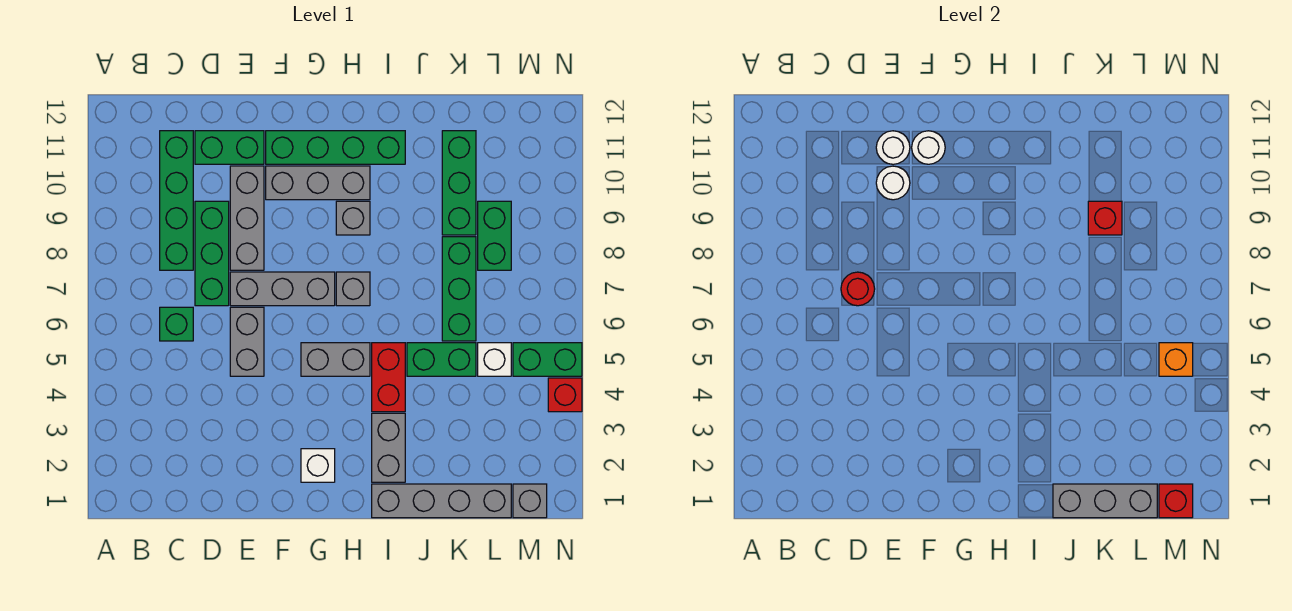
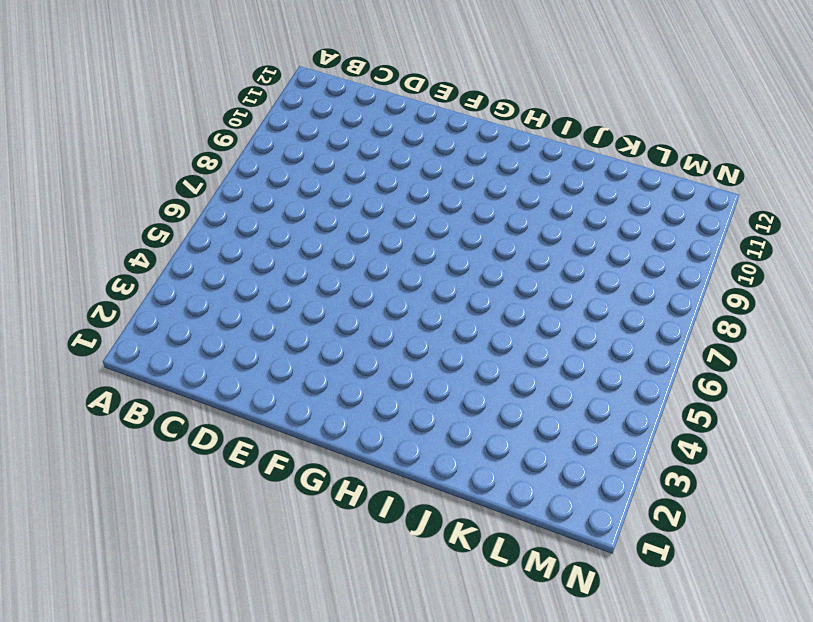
none -> green brick C6 level 1
none -> green brick C8:C11 level 1
none -> green brick D7:D9 level 1
none -> green brick D11:E11 level 1

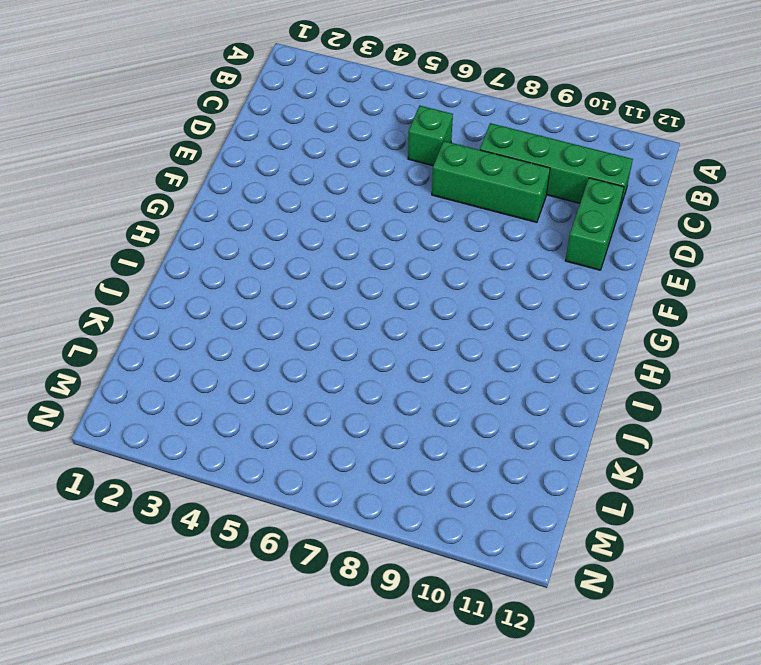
none -> grey brick E5:E6 level 1
none -> grey brick E7:G7 level 1
none -> grey brick E8:E10 level 1
none -> grey brick F10:H10 level 1

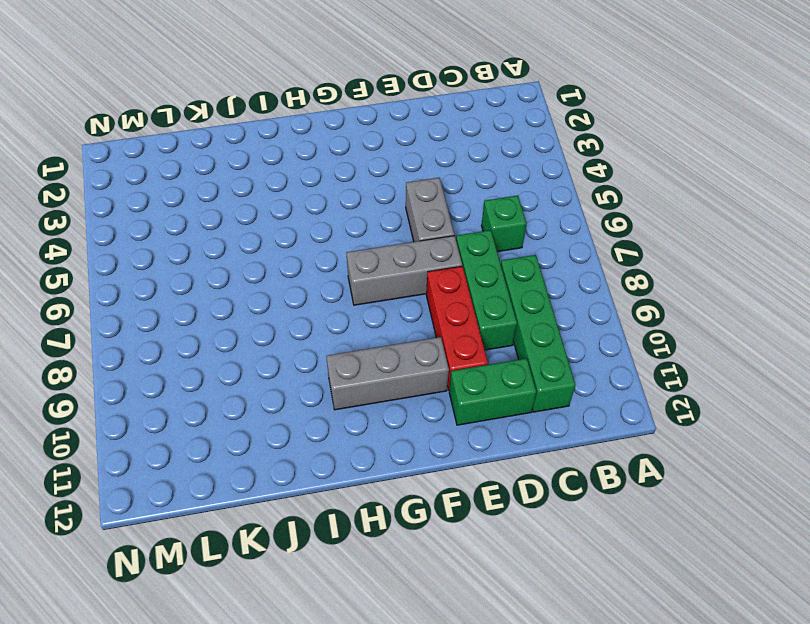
red brick E8:E10 level 1 -> grey brick E8:E10 level 1
none -> green brick F11:I11 level 1
none -> white brick G2 level 1
none -> grey brick G5:H5 level 1
none -> grey brick H7 level 1

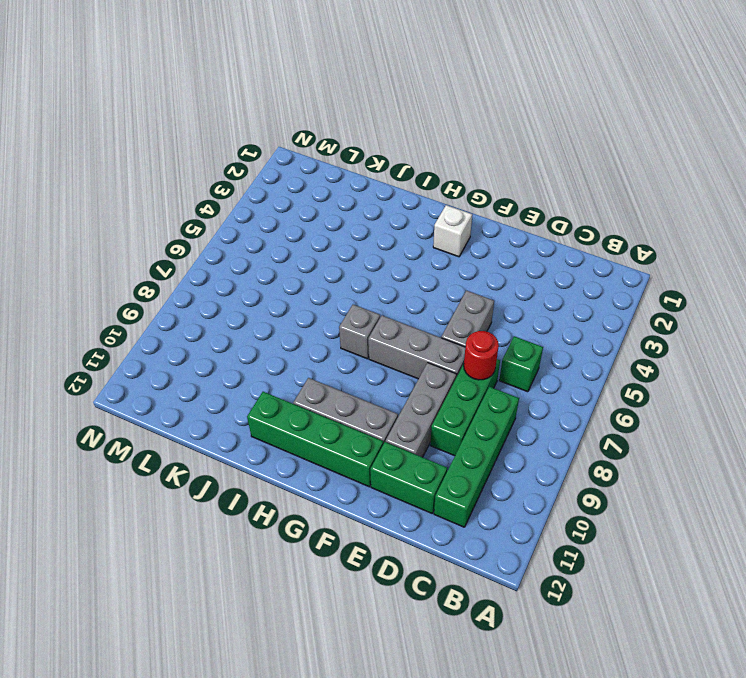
none -> grey brick G5:H5 level 1
none -> grey brick H9 level 1
none -> grey brick I1:L1 level 1
none -> grey brick I2:I3 level 1

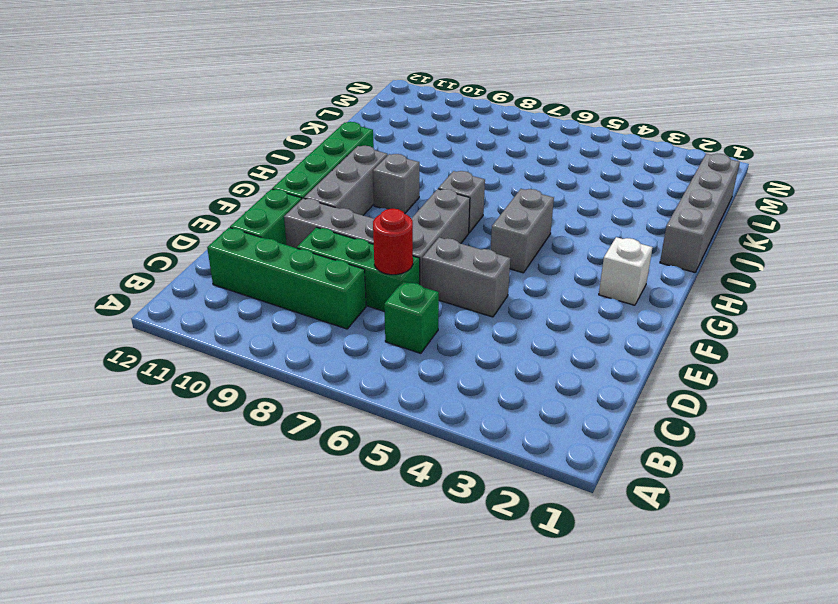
none -> grey brick I2:I3 level 1
none -> red brick I4:I5 level 1
none -> green brick J5:K5 level 1
none -> green brick K6:K8 level 1

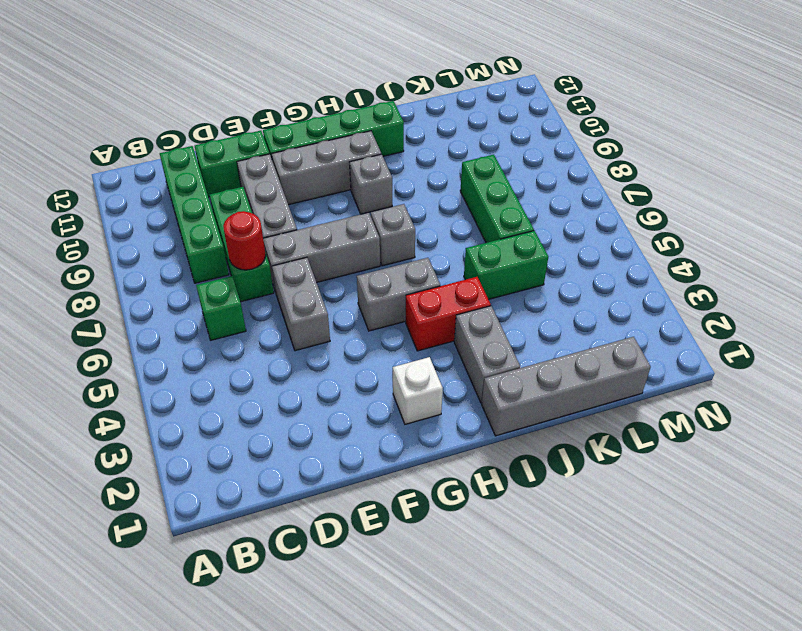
red brick H4:I4 level 1 -> red brick I4:I5 level 1
none -> green brick K9:K11 level 1
none -> white brick L5 level 1
none -> green brick L8:L9 level 1
none -> grey brick M1 level 1

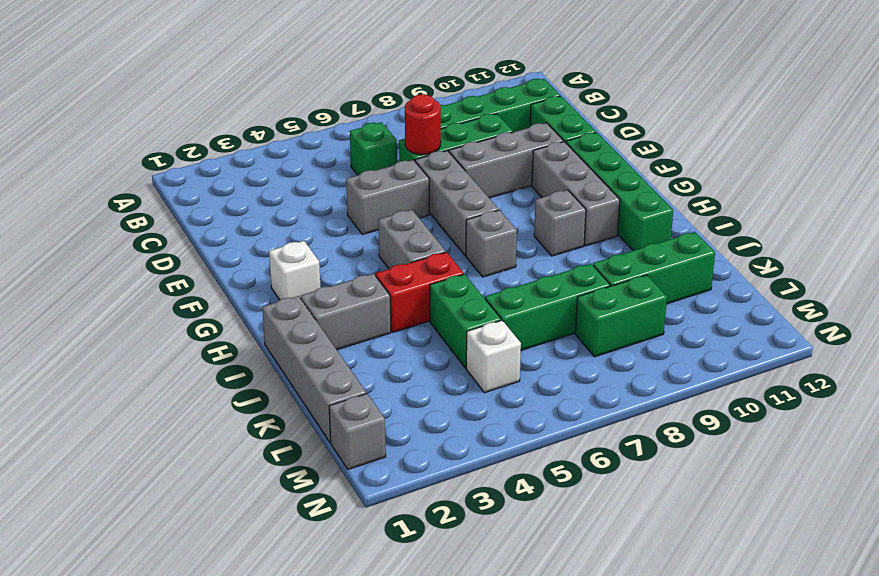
none -> green brick M5:N5 level 1
none -> red brick N4 level 1
none -> white round brick E10 level 2
none -> white round brick E11 level 2

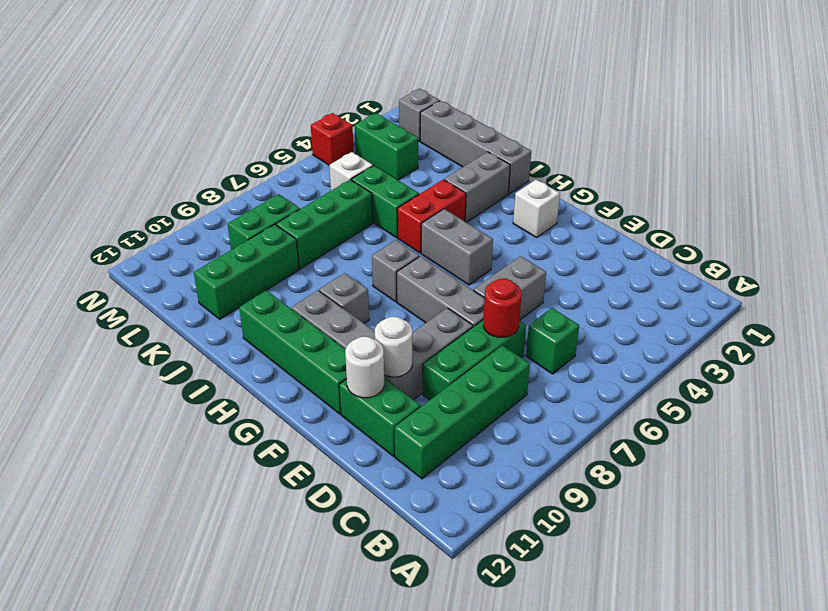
green brick L3:M3 level 1 -> green brick M5:N5 level 1
none -> white round brick F11 level 2
none -> grey brick J1:L1 level 2
none -> red brick K9 level 2
none -> red brick M1 level 2

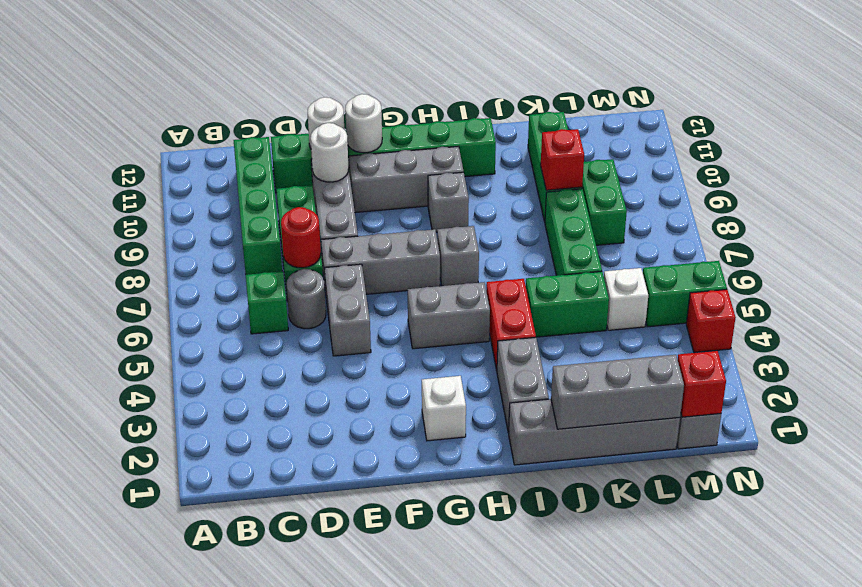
grey round brick D6 level 1 -> none
none -> orange brick M5 level 2

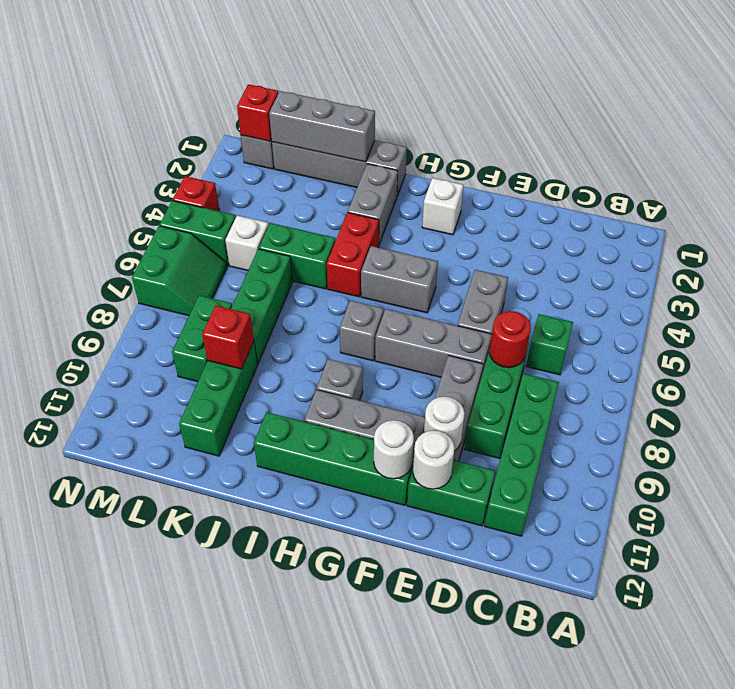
green slope M6:N7 level 1 top N -> none
none -> orange brick M5 level 2

